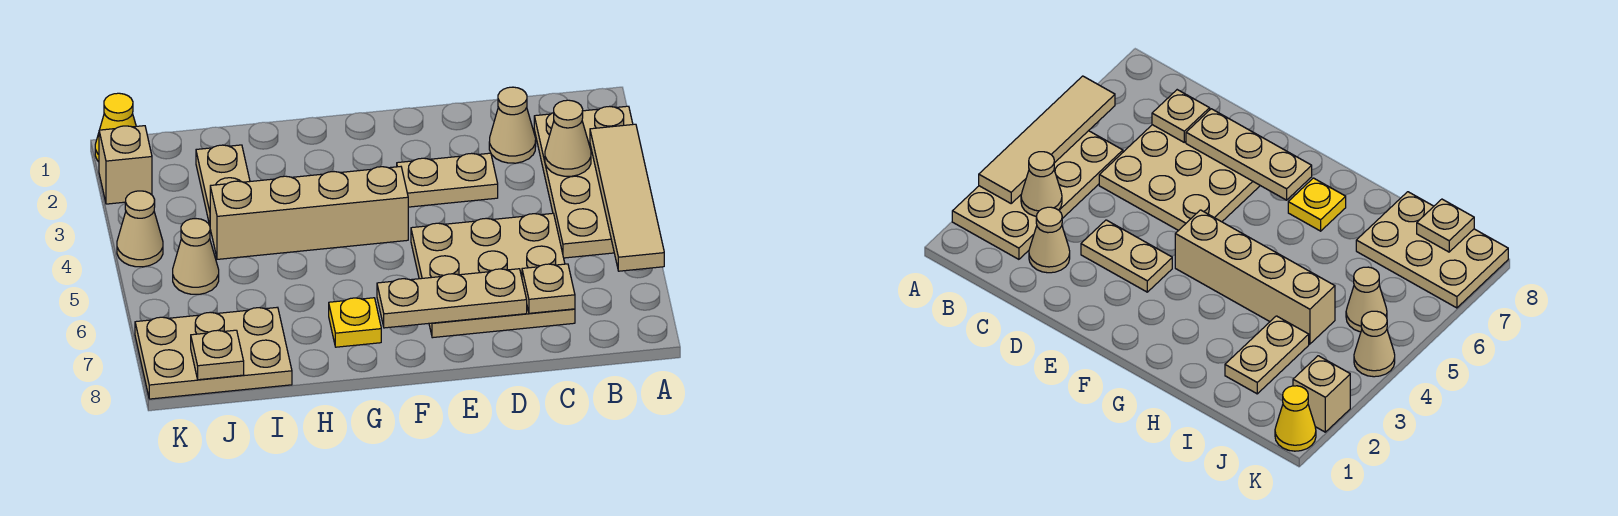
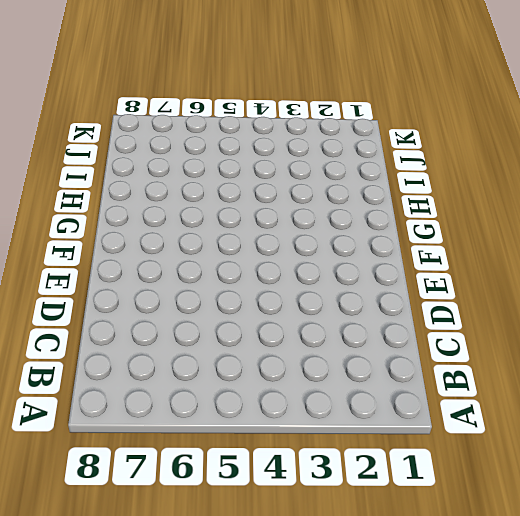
none -> tan plate A2:B5 level 1
none -> tan cone C2 level 1
none -> tan plate C5:E7 level 1

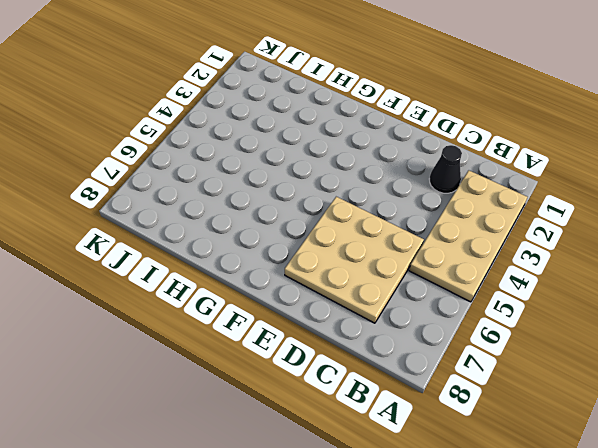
black cone C2 level 1 -> tan cone C2 level 1
none -> tan plate D3:E3 level 1
none -> tan brick F4:I4 level 1
none -> yellow plate G7 level 1

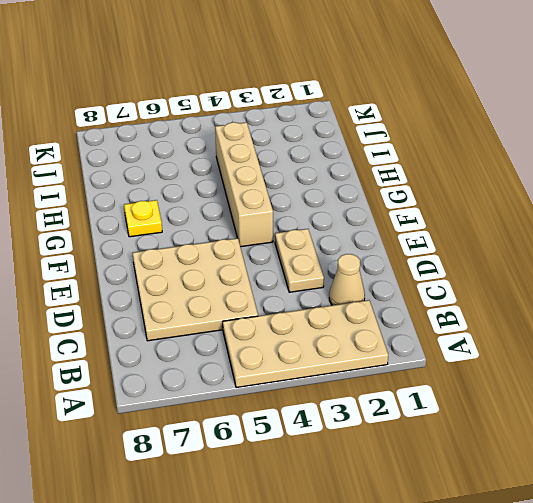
none -> tan plate I2:I3 level 1
none -> tan plate I7:K8 level 1
none -> tan cone J5 level 1

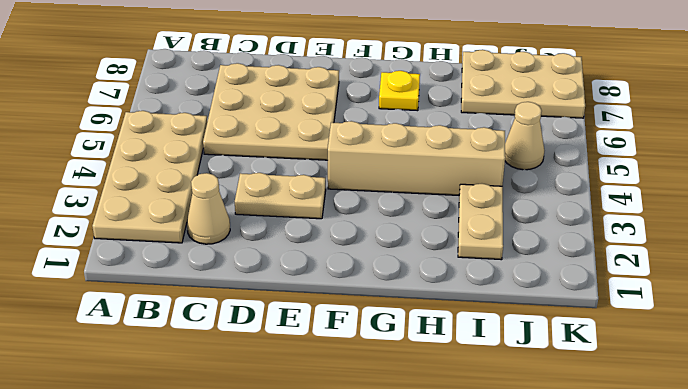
none -> yellow cone K1 level 1
none -> tan brick K2 level 1
none -> tan cone K4 level 1

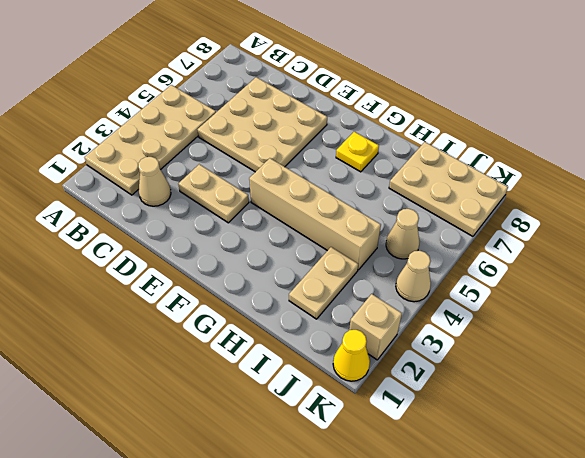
none -> tan tile A3:A6 level 2
none -> tan cone B3 level 2
none -> tan plate C7 level 2

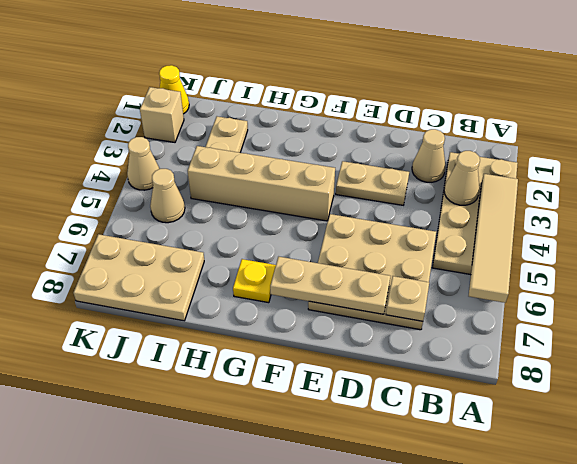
none -> tan plate J8 level 2

